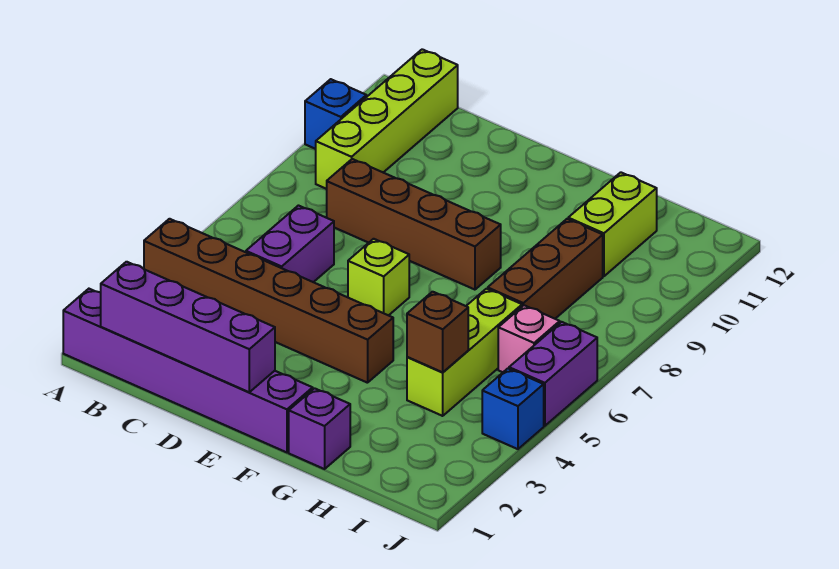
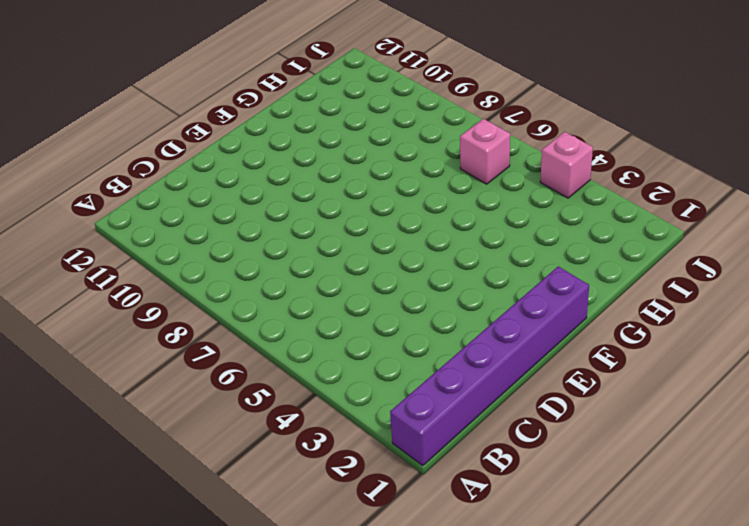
pink brick J4 level 1 -> blue brick J4 level 1
none -> brown brick A4:F4 level 1
none -> blue brick A10 level 1
none -> lime brick B9:B12 level 1

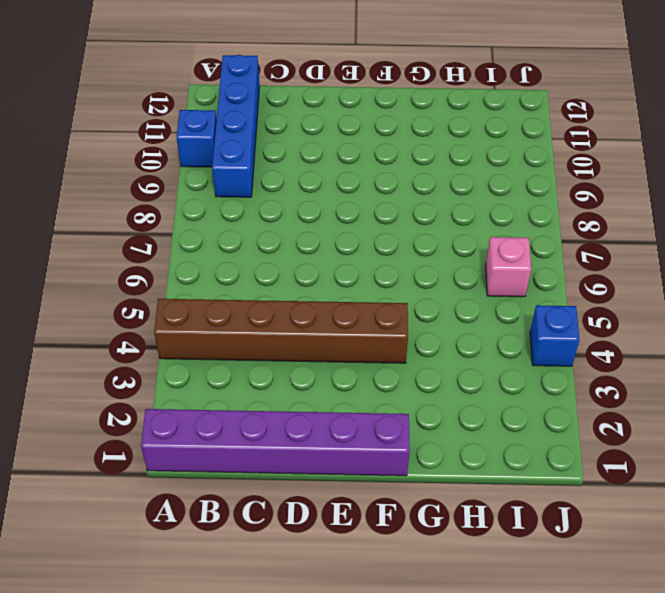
blue brick B9:B12 level 1 -> lime brick B9:B12 level 1
none -> purple brick C5:C6 level 1
none -> brown brick C8:F8 level 1
none -> lime brick E6 level 1

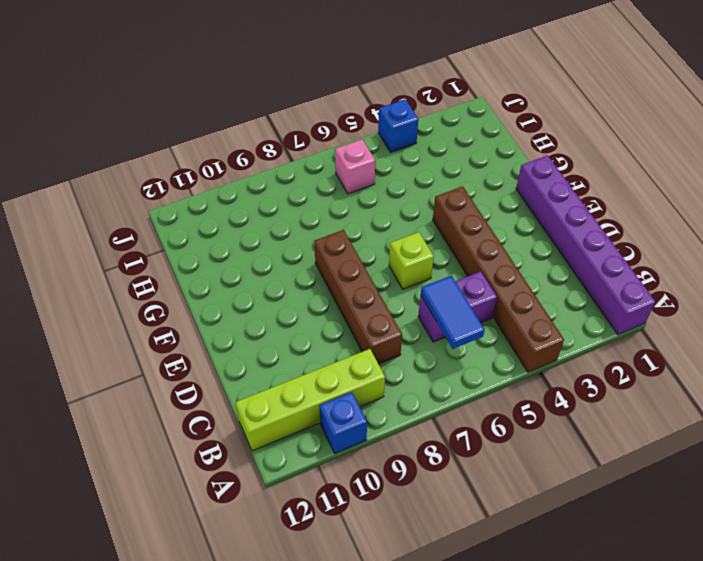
blue tile B6:C6 level 2 -> none
none -> purple brick G1 level 1
none -> lime brick H4:H6 level 1
none -> brown brick H7:H9 level 1

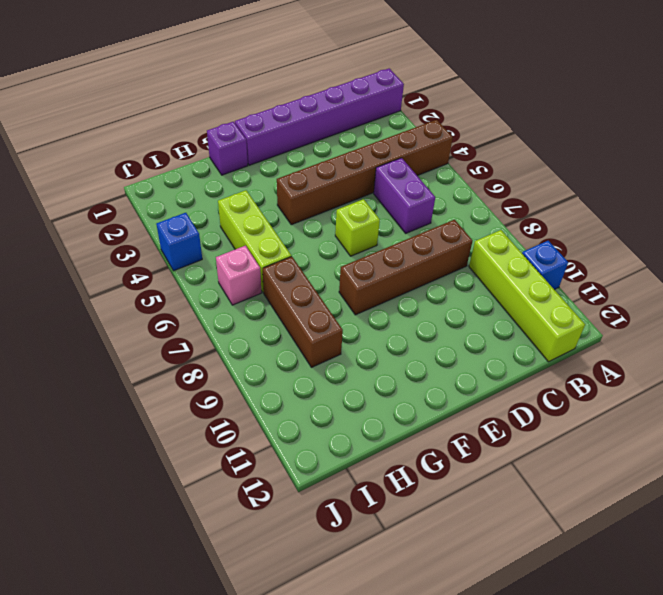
none -> lime brick H10:H11 level 1
none -> purple brick J5:J6 level 1
none -> purple brick B1:E1 level 2

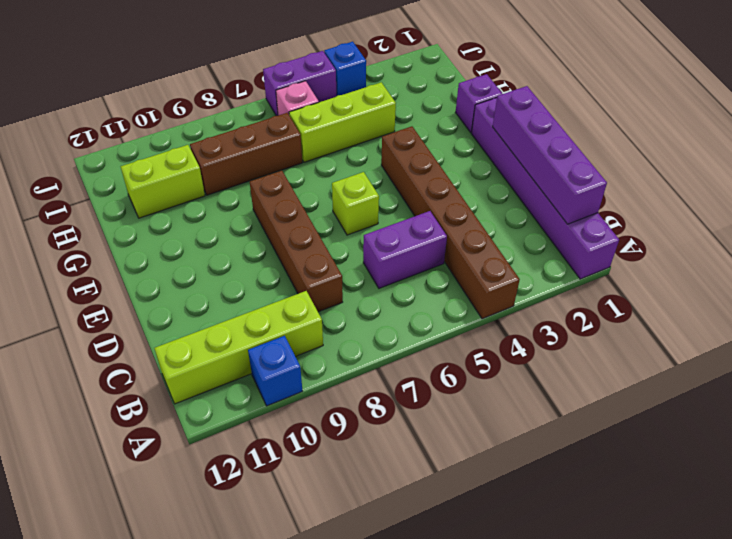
none -> brown brick H4 level 2

